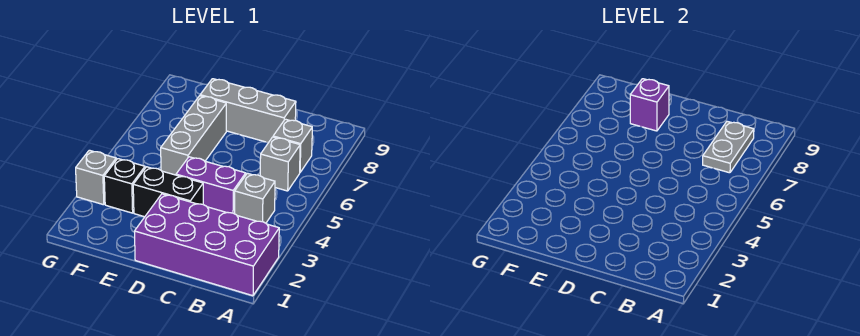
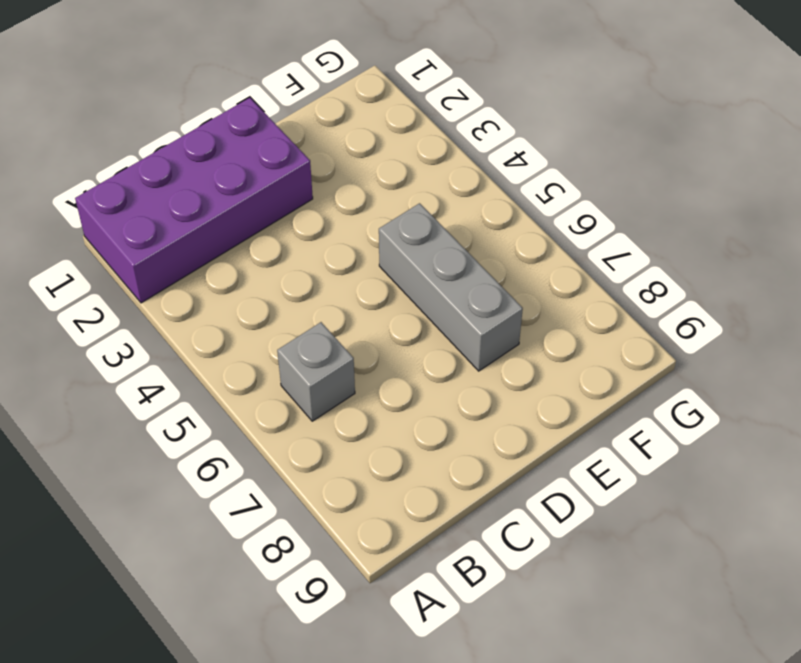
none -> grey brick B4 level 1
none -> grey brick B7 level 1
none -> purple brick C4:D4 level 1

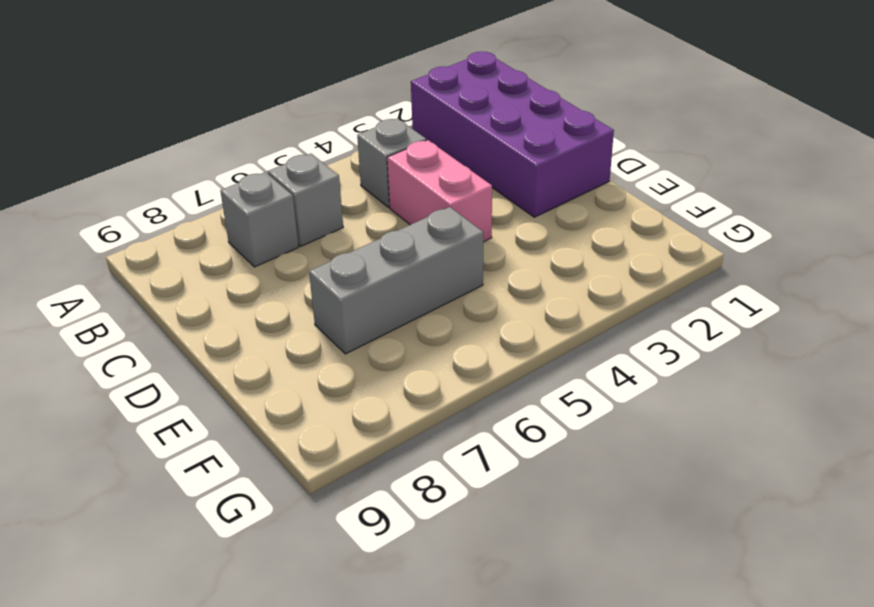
pink brick C4:D4 level 1 -> purple brick C4:D4 level 1
none -> grey brick C8:E8 level 1
none -> black brick D3:E3 level 1
none -> black brick F3 level 1

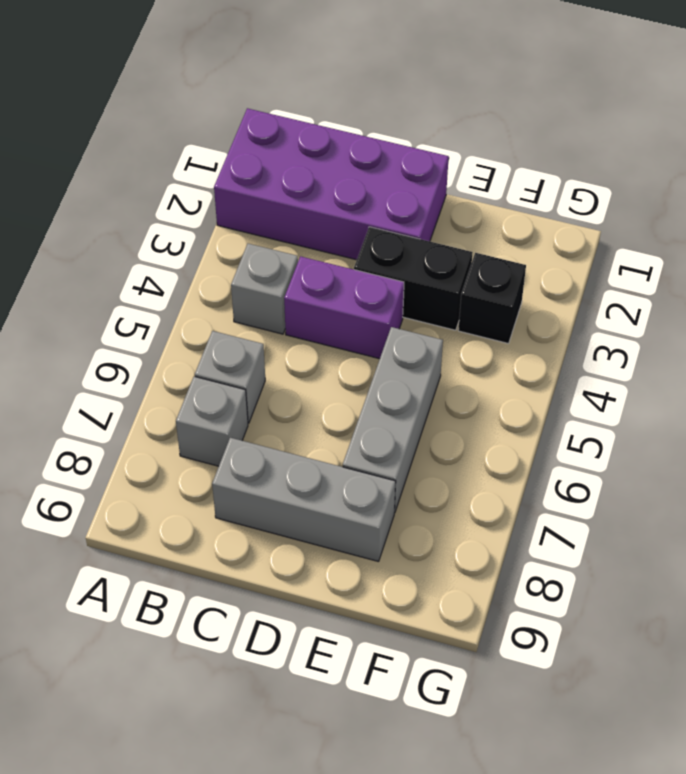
none -> grey brick G3 level 1
none -> grey plate B7:B8 level 2
none -> purple brick E8 level 2

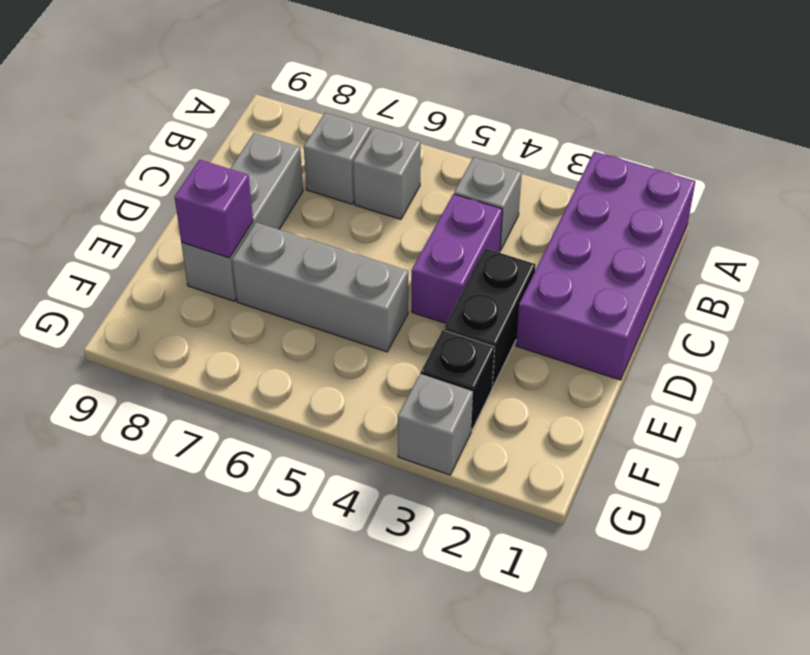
none -> grey plate B7:B8 level 2

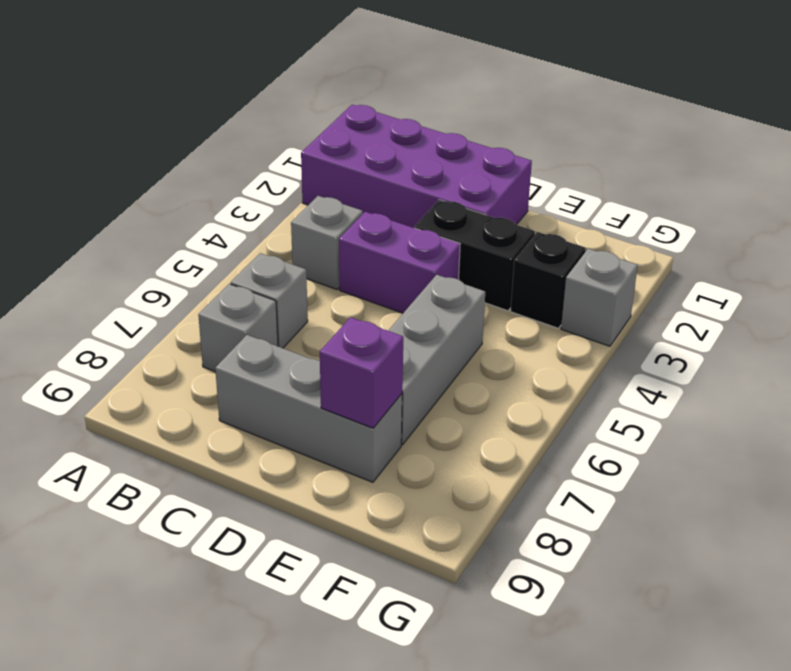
none -> grey plate B7:B8 level 2

